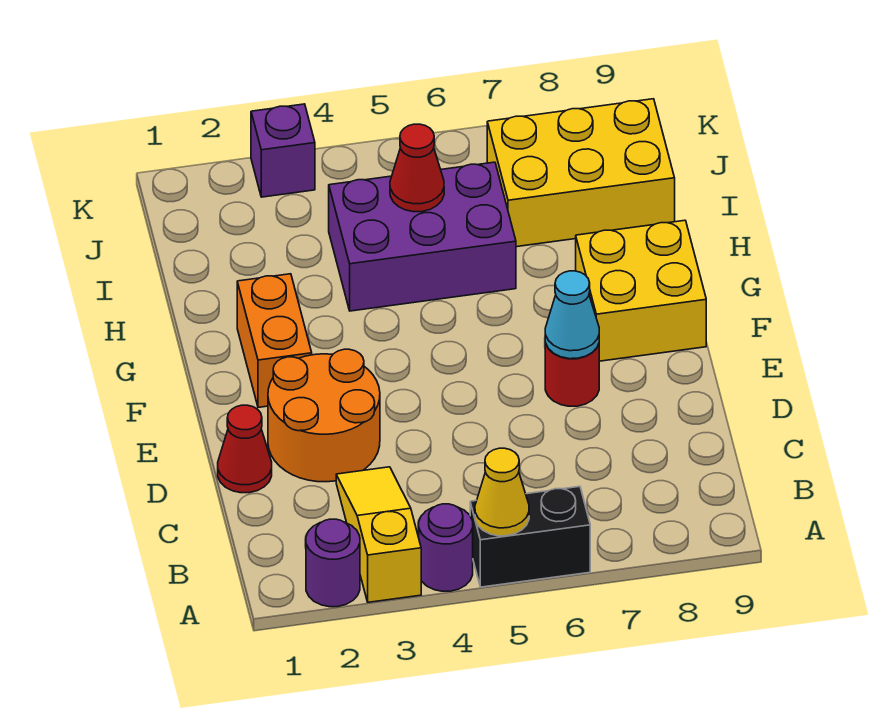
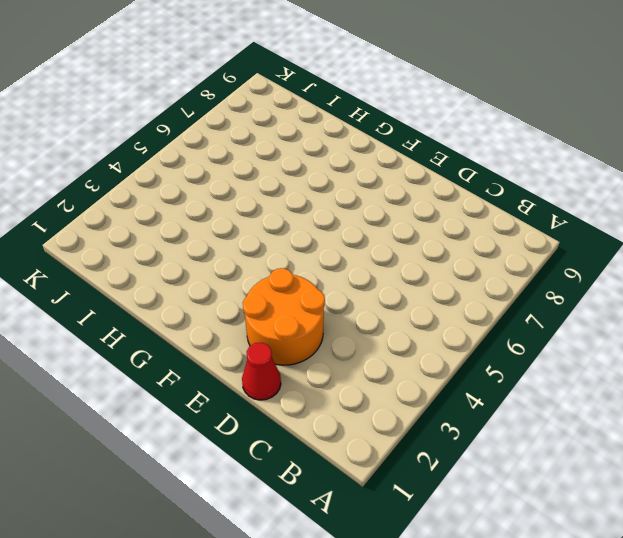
none -> purple round brick A2 level 1
none -> yellow slope A3:C3 level 1 top A
none -> purple round brick A4 level 1

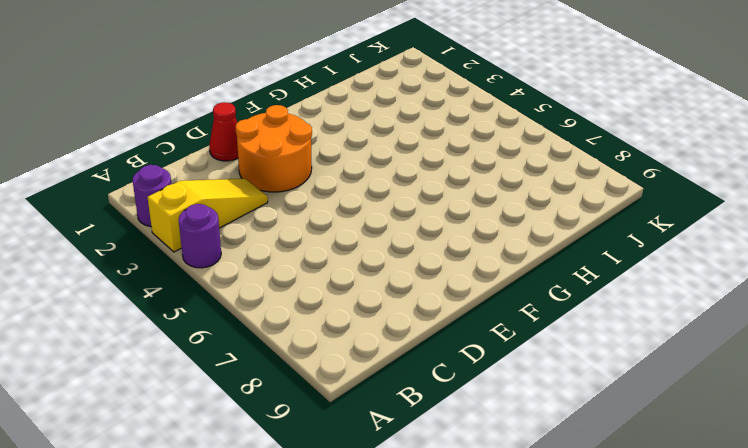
none -> black brick A5:A6 level 1
none -> red round brick E7 level 1
none -> orange brick F2:G2 level 1

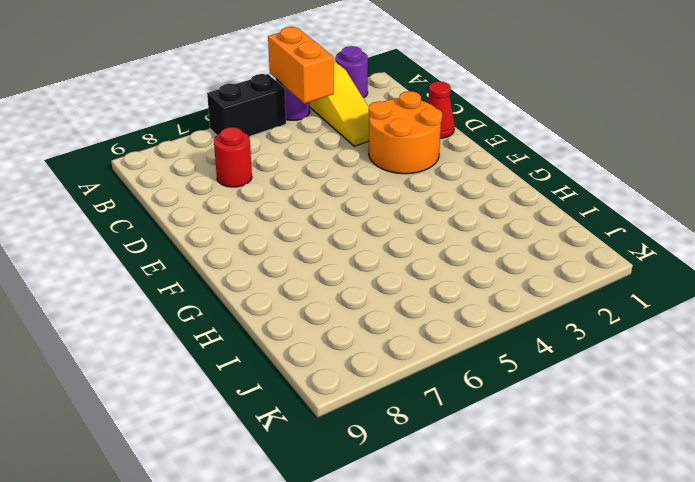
orange brick A4:B4 level 2 -> orange brick F2:G2 level 1
red round brick C7 level 1 -> red round brick E7 level 1
none -> yellow brick F8:G9 level 1
none -> purple brick H4:I6 level 1
none -> yellow brick I7:J9 level 1

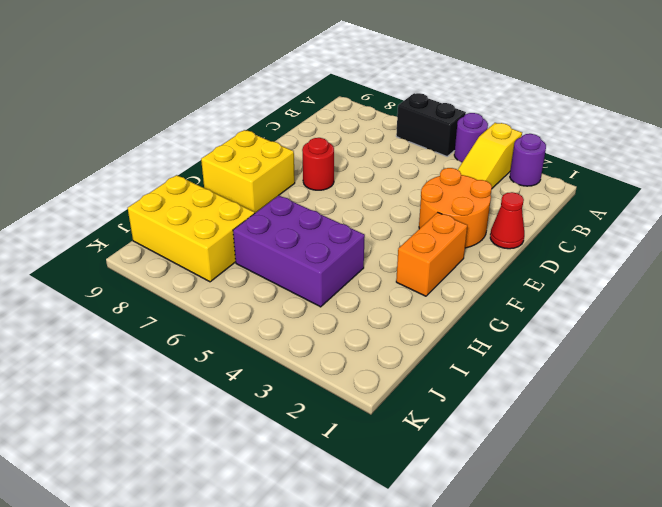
none -> purple brick K3 level 1
none -> yellow cone A5 level 2
none -> cyan cone E7 level 2

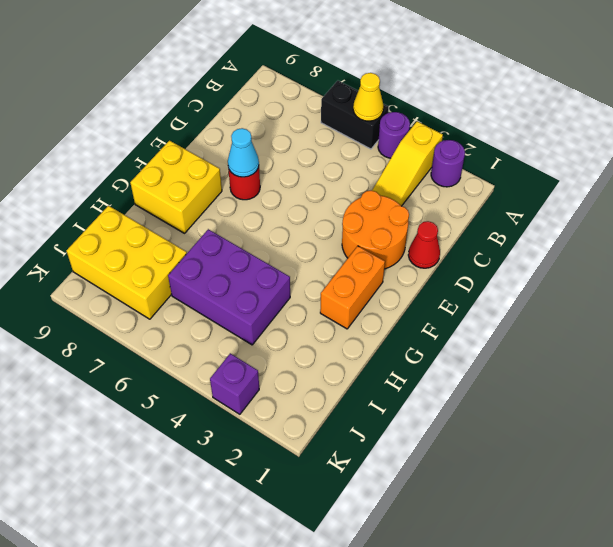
none -> red cone I5 level 2

